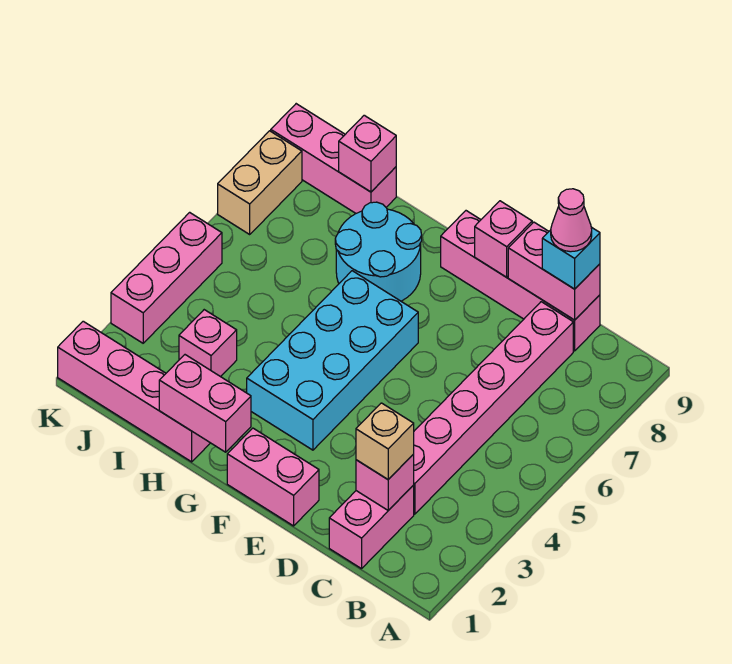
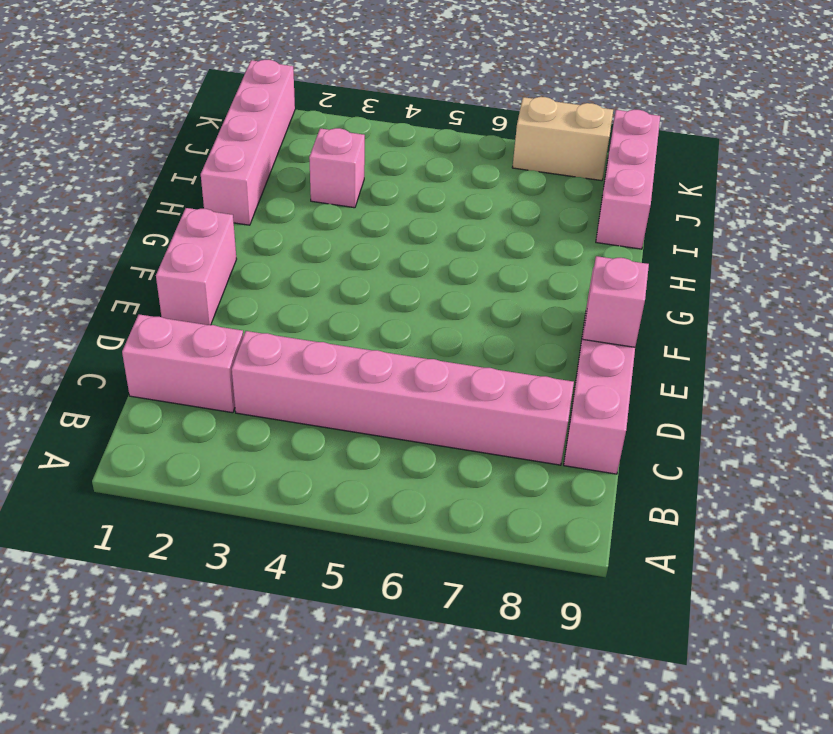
none -> cyan brick F3:G6 level 1
none -> cyan round brick G7:H8 level 1
none -> pink brick K3:K5 level 1

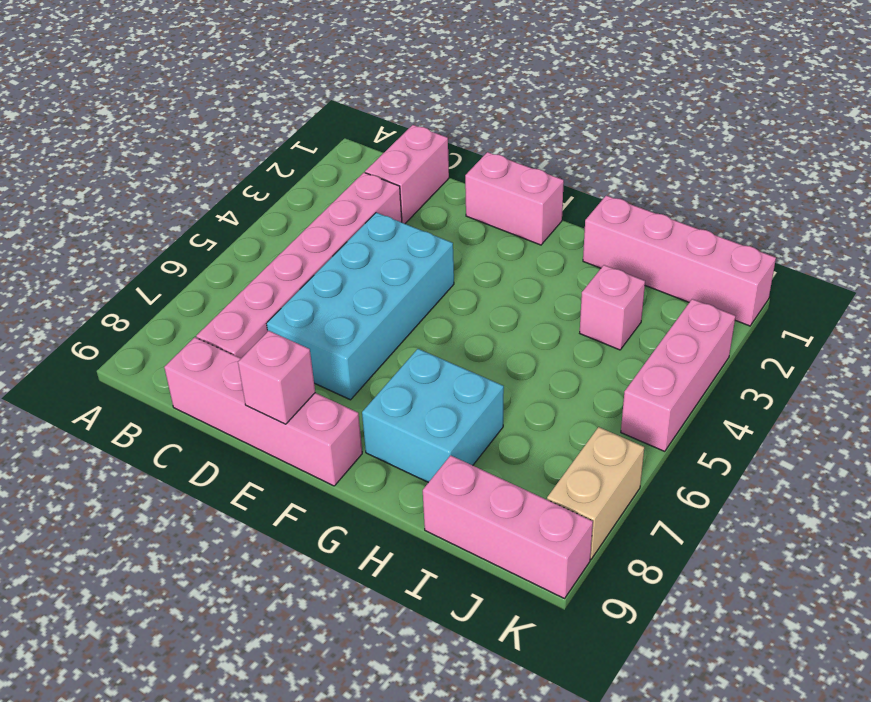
cyan brick D4:E7 level 1 -> cyan brick F3:G6 level 1
cyan brick G7:H8 level 1 -> cyan round brick G7:H8 level 1
none -> pink brick C2 level 2
none -> pink brick C9:D9 level 2
none -> pink brick G1:H1 level 2

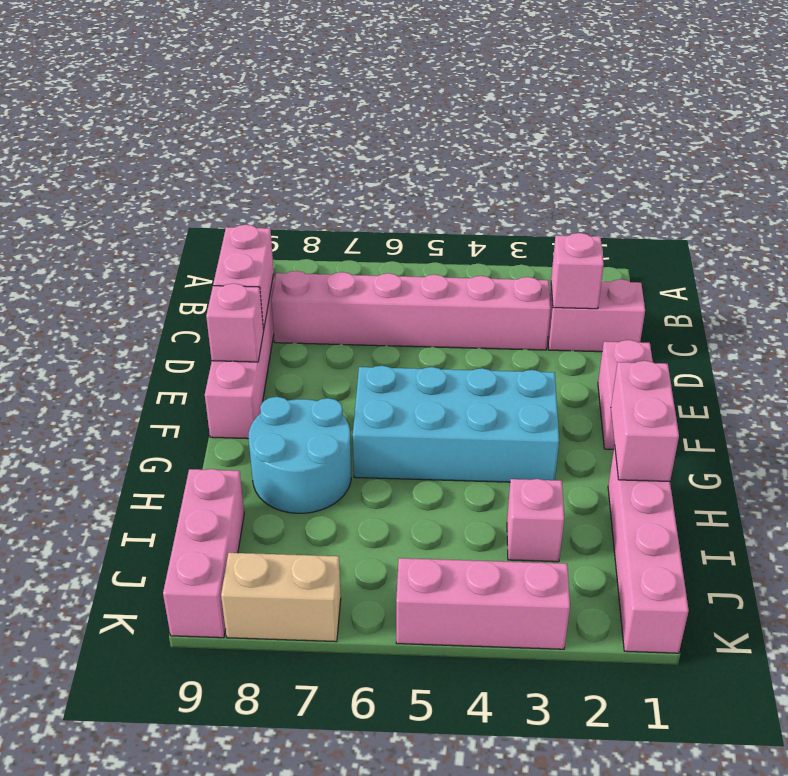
none -> pink brick I9 level 2
none -> tan brick C2 level 3
none -> cyan brick C9 level 3

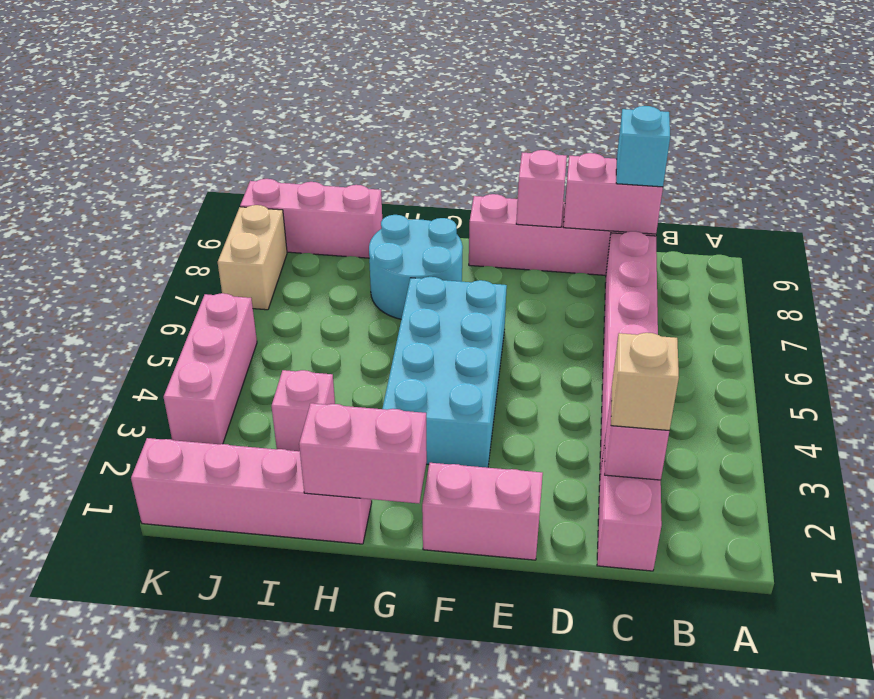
none -> pink brick I9 level 2
none -> pink cone C9 level 4

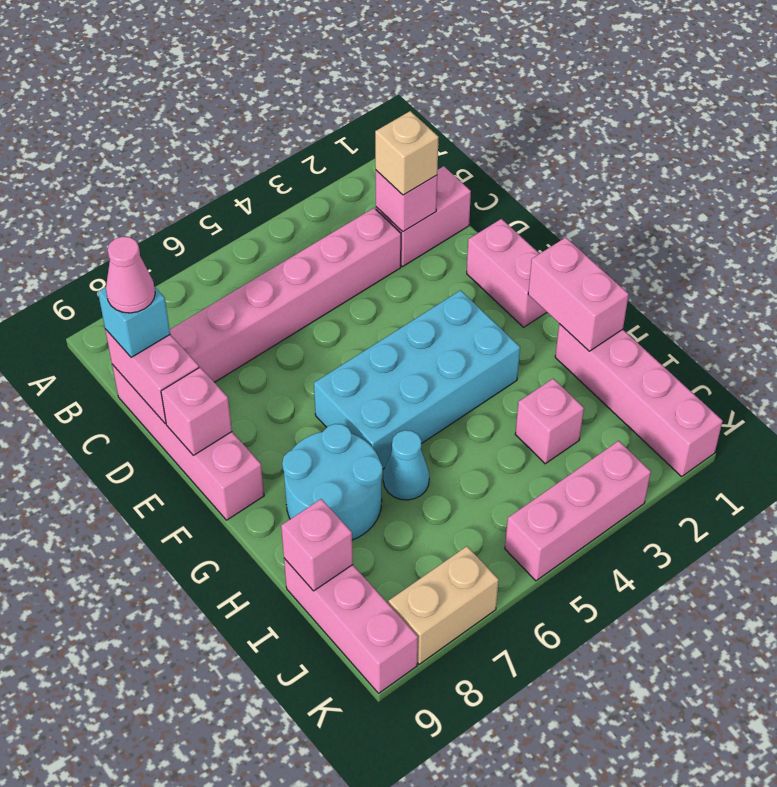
cyan cone H6 level 1 -> none

